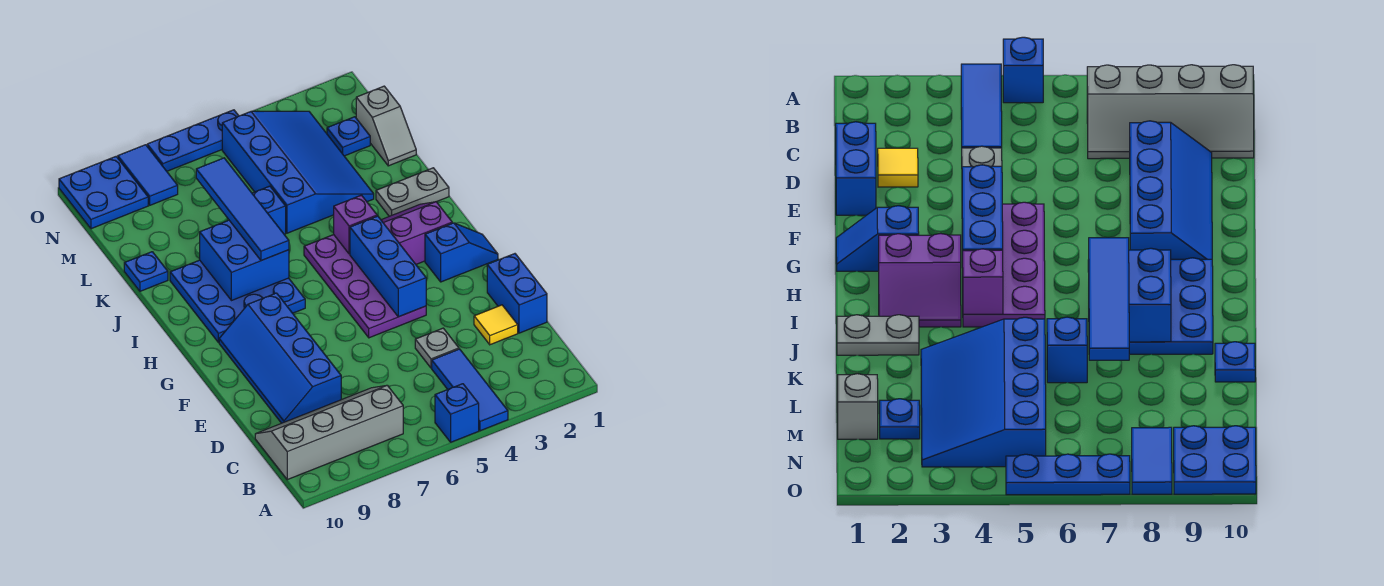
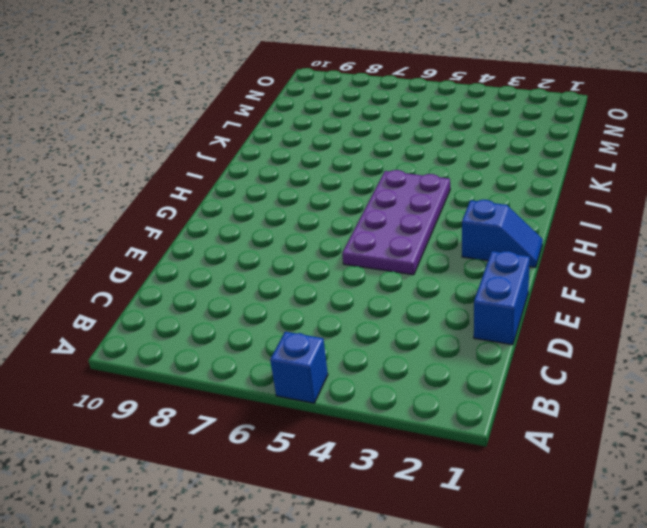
none -> blue tile A4:C4 level 1
none -> grey slope B7:C10 level 1 top B
none -> yellow tile D2 level 1

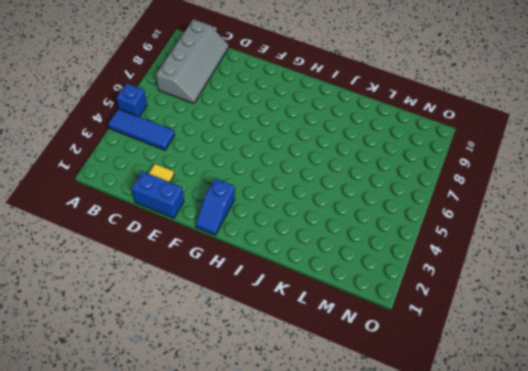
none -> grey plate D4 level 1
none -> blue slope D8:G9 level 1 top 8
none -> purple plate F4:I5 level 1

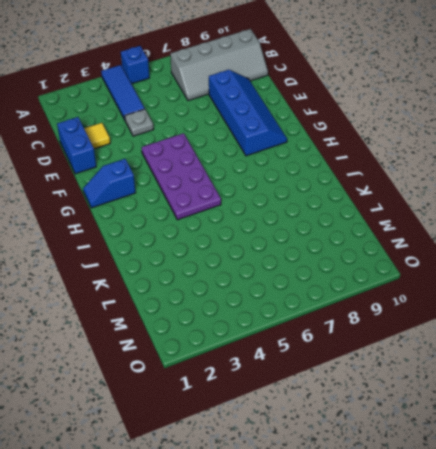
none -> purple slope H2:I3 level 1 top H
none -> blue plate H7:J9 level 1
none -> grey plate J1:J2 level 1

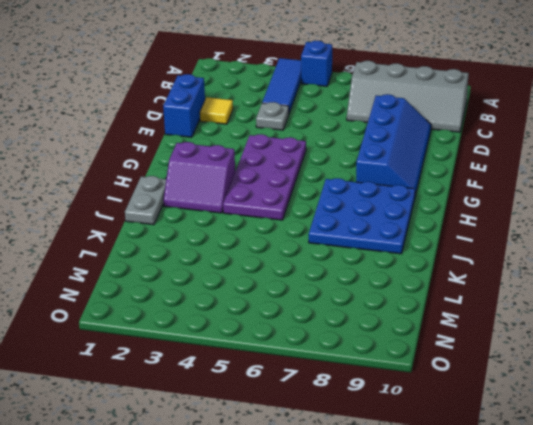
grey plate I1:J1 level 1 -> grey plate J1:J2 level 1
none -> blue slope G1:G2 level 1 top 2
none -> blue slope K3:N5 level 1 top 5
none -> blue brick K6 level 1

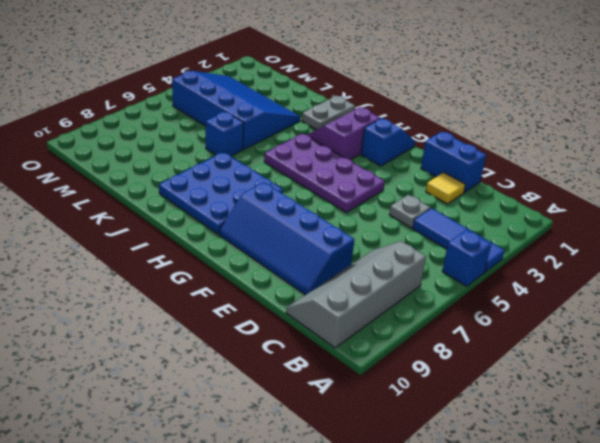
none -> blue plate K10 level 1
none -> grey slope L1:M1 level 1 top M
none -> blue plate M2 level 1

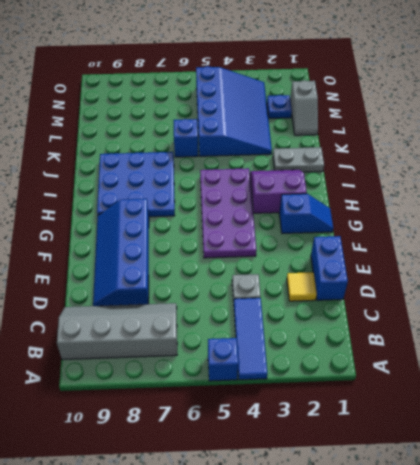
none -> blue plate K10 level 1
none -> blue tile N8:O8 level 1
none -> blue plate N9:O10 level 1

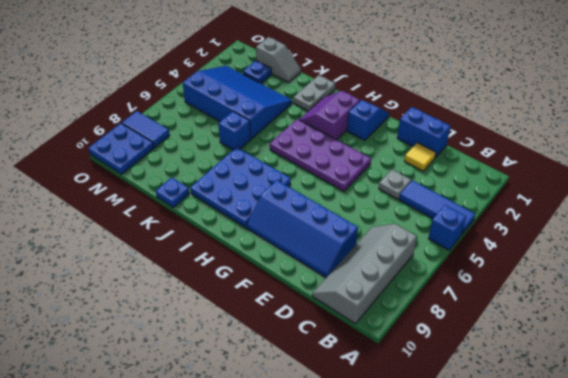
none -> blue plate O5:O7 level 1
none -> blue brick F4:H4 level 2
none -> purple brick I4 level 2

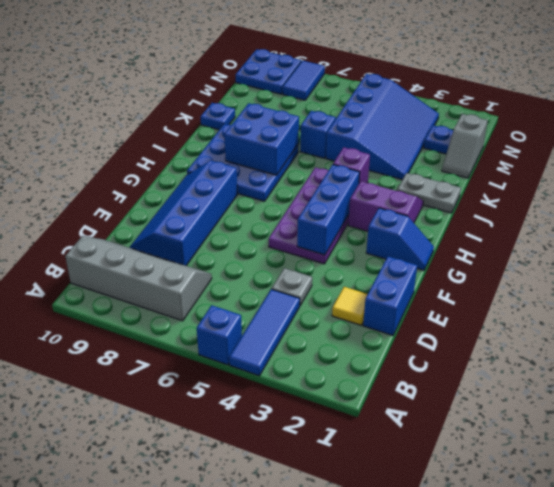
none -> blue plate O5:O7 level 1
none -> blue tile I7:L7 level 3

